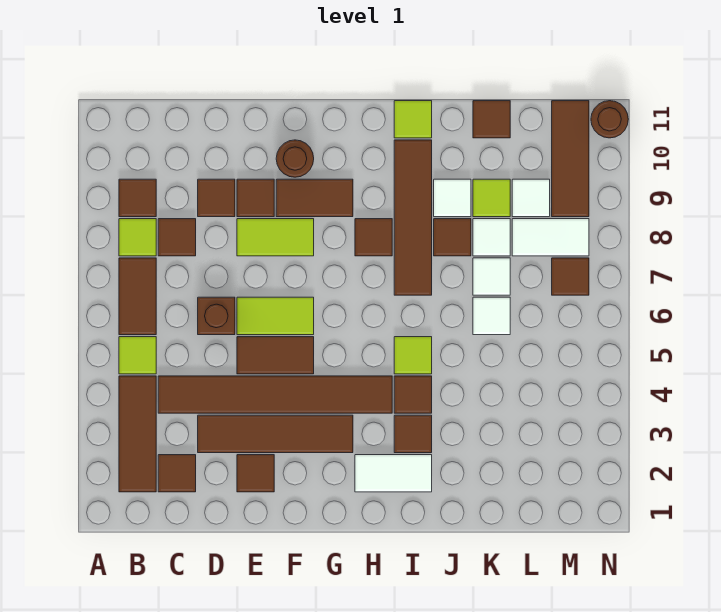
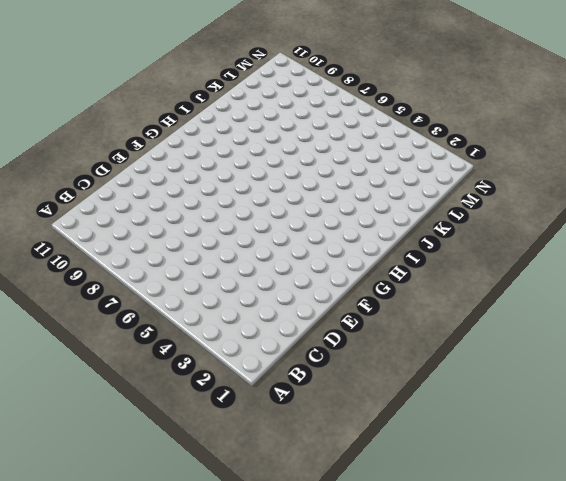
none -> brown tile B2:B4 level 1
none -> lime tile B5 level 1
none -> brown tile B6:B7 level 1
none -> lime tile B8 level 1

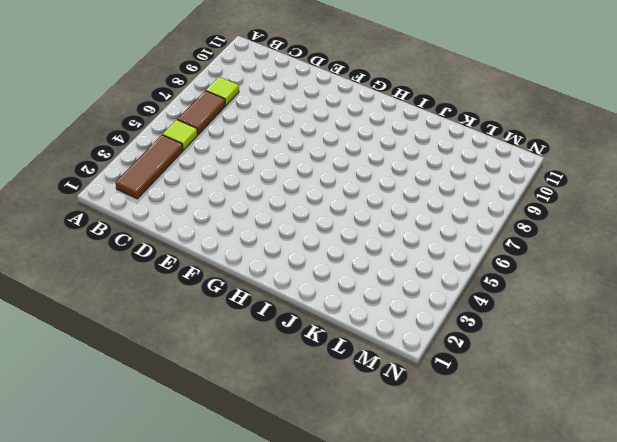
none -> brown tile B9 level 1
none -> brown tile C2 level 1
none -> brown tile C4:H4 level 1
none -> brown tile C8 level 1

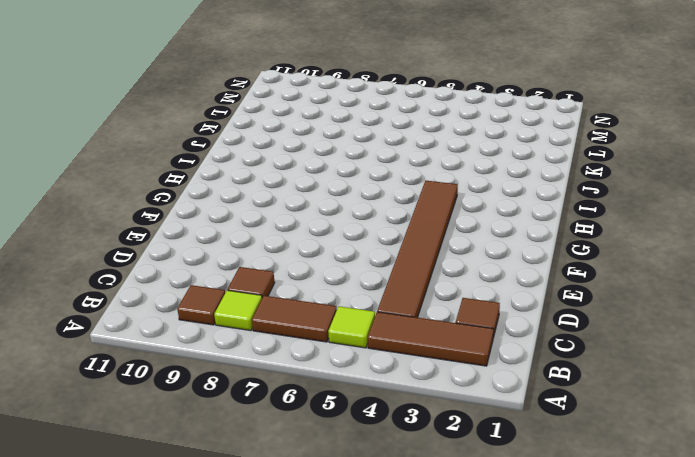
none -> brown tile D3:G3 level 1
none -> brown brick D6 level 1
none -> brown tile D9 level 1
none -> brown tile E2 level 1

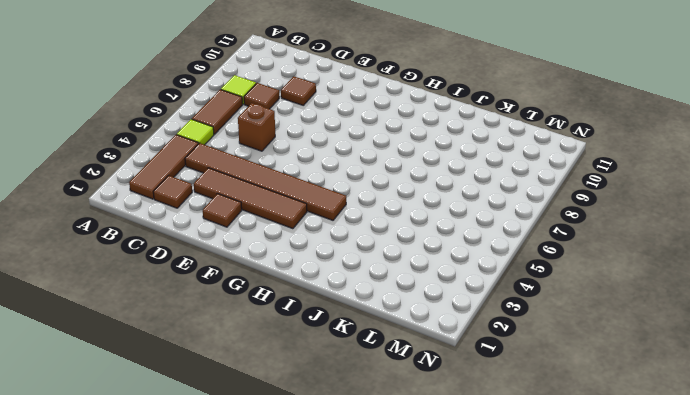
none -> brown tile B9 level 1
none -> brown tile E5:F5 level 1
none -> lime tile E6:F6 level 1
none -> lime tile E8:F8 level 1

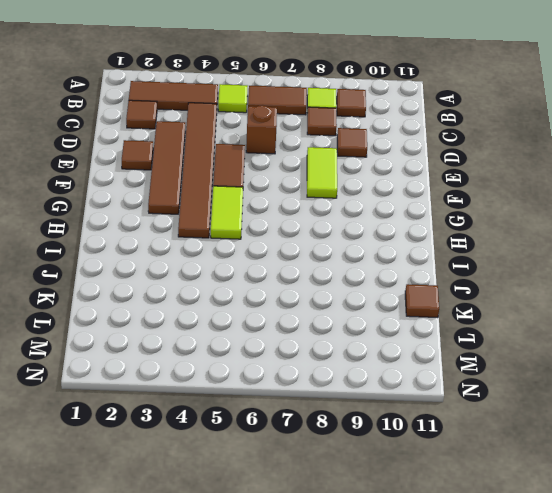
lime tile G5:H5 level 1 -> lime tile E6:F6 level 1
none -> brown tile E9 level 1
none -> brown tile F9:G9 level 1
none -> brown round brick F10 level 1
none -> white tile H2:I2 level 1

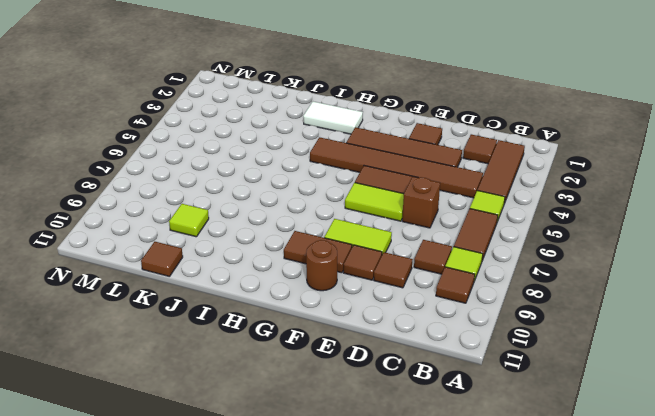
none -> brown tile H8 level 1
none -> brown tile I3 level 1
none -> brown tile I4 level 1
none -> lime tile I5 level 1

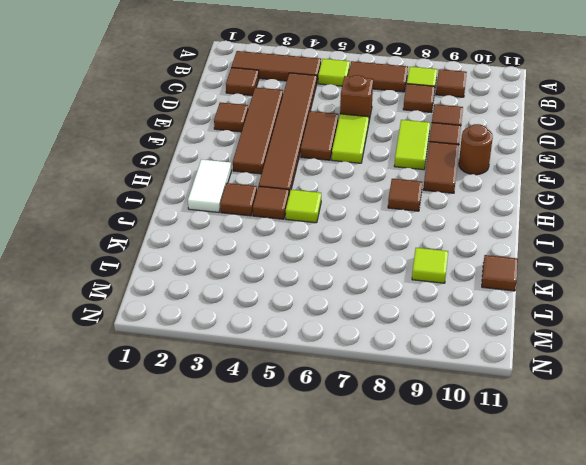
none -> brown tile I7:I10 level 1
none -> lime tile I11 level 1
none -> brown tile J8 level 1
none -> white tile J9 level 1

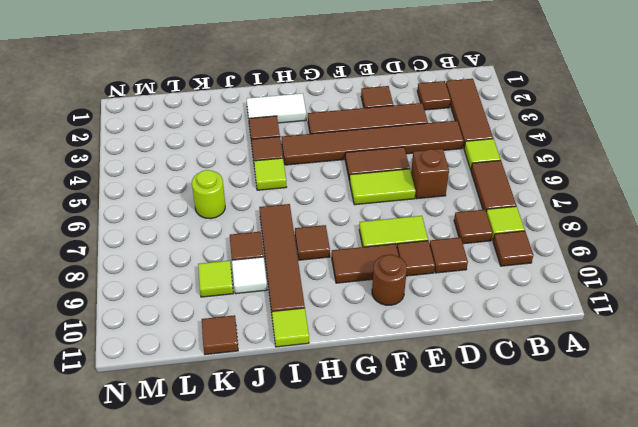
lime round brick K6 level 1 -> white tile K6 level 1
none -> white tile K7 level 1
none -> white tile K8 level 1
none -> white tile L8:M8 level 1
none -> white tile L9 level 1

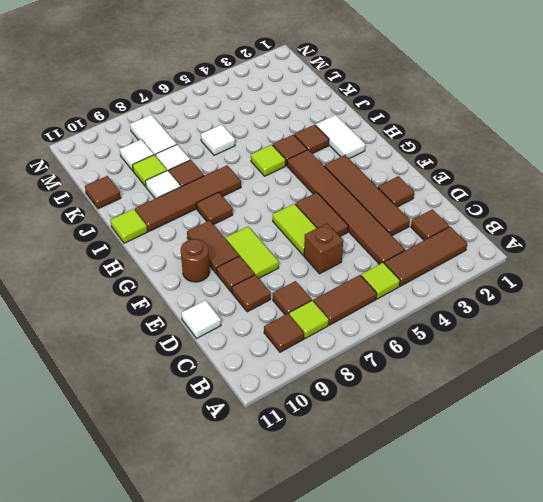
white tile D11 level 1 -> white tile K7 level 1
none -> brown tile M7 level 1
none -> brown tile M9:M11 level 1
none -> brown round brick N11 level 1

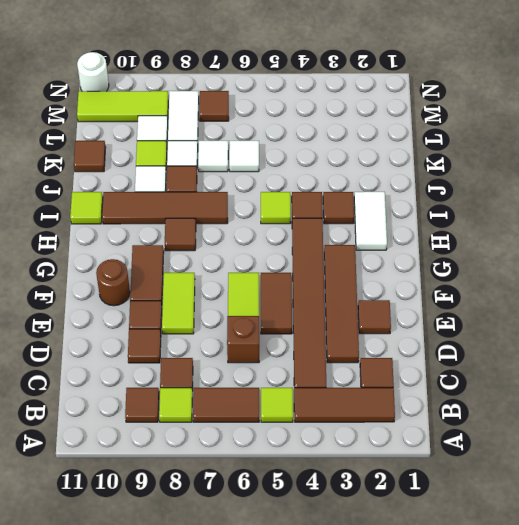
lime tile M9:M11 level 1 -> brown tile M9:M11 level 1
white round brick N11 level 1 -> brown round brick N11 level 1

